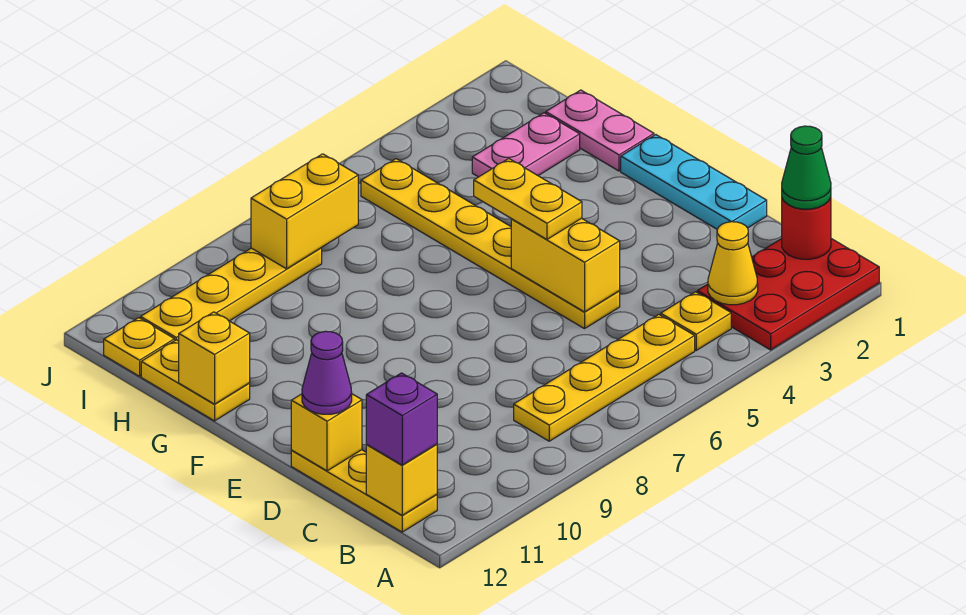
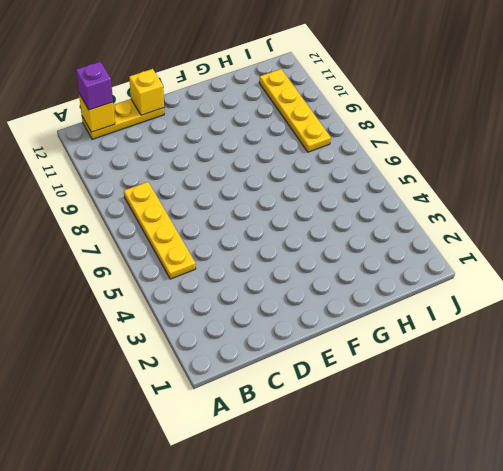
none -> red plate A1:B3 level 1
none -> yellow plate B4 level 1
none -> cyan plate D1:F1 level 1

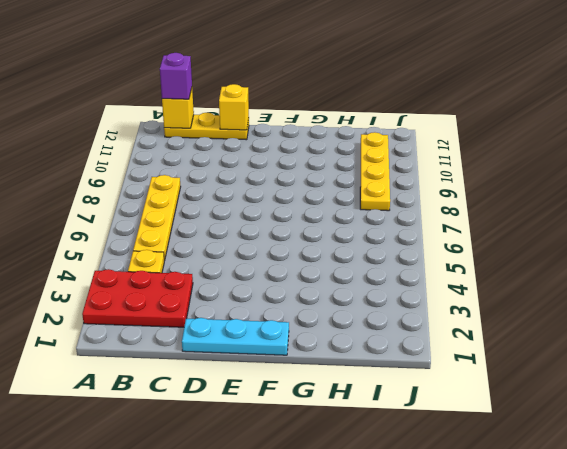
red plate A2:C3 level 1 -> red plate A1:B3 level 1
none -> yellow plate D5:I5 level 1
none -> pink plate G1:H1 level 1
none -> yellow plate G12:H12 level 1

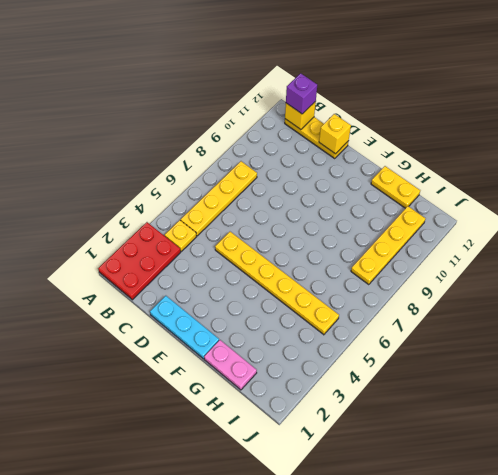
none -> pink plate H2:H3 level 1
none -> yellow plate I12 level 1
none -> red round brick B1 level 2

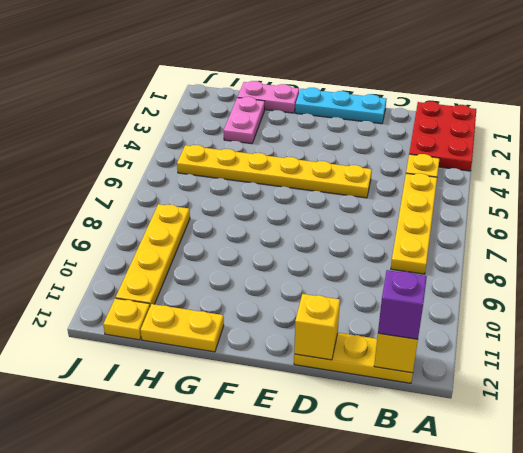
none -> red round brick B1 level 2
none -> yellow cone B3 level 2
none -> yellow brick D5:E5 level 2

